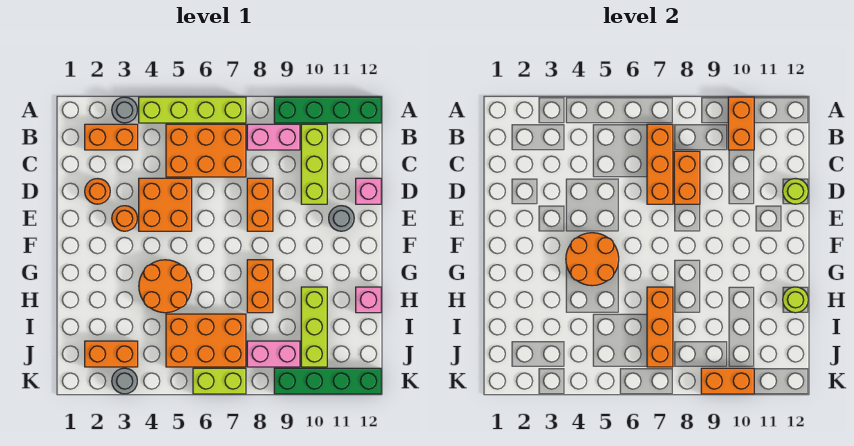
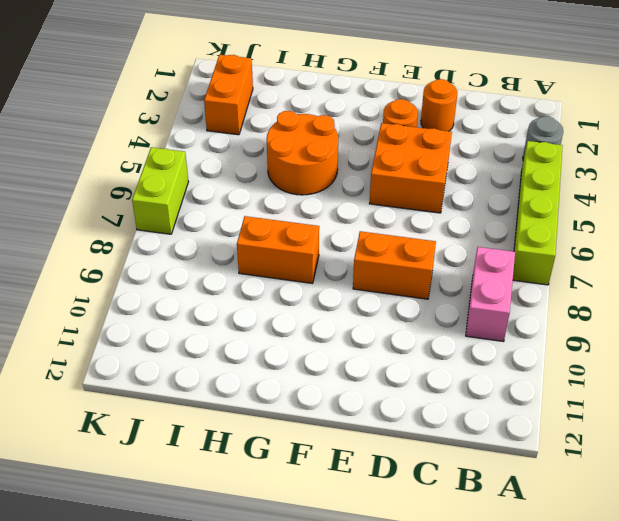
none -> green brick A9:A12 level 1
none -> orange brick B2:B3 level 1
none -> orange brick B5:C7 level 1
none -> lime brick B10:D10 level 1

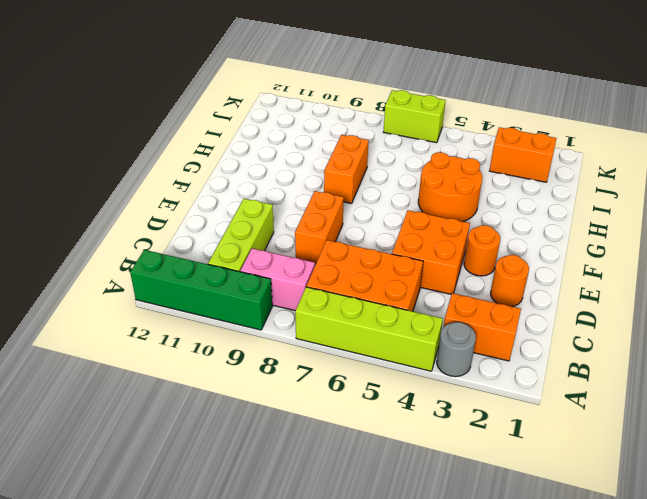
none -> pink brick D12 level 1
none -> grey round brick E11 level 1
none -> lime brick H10:J10 level 1
none -> pink brick H12 level 1

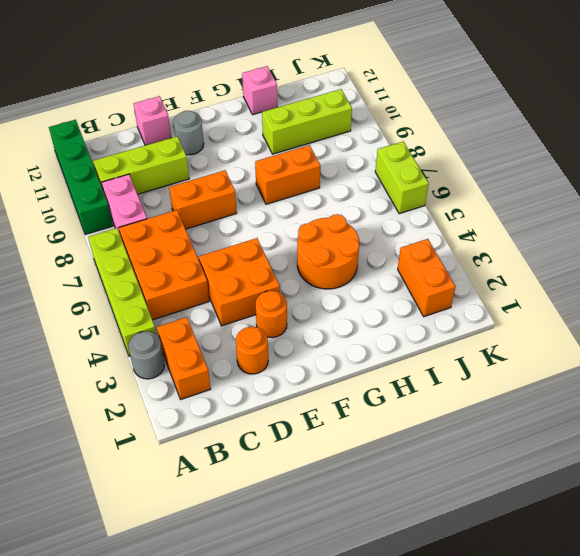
none -> orange brick I5:J7 level 1
none -> pink brick J8:J9 level 1
none -> grey round brick K3 level 1
none -> green brick K9:K12 level 1

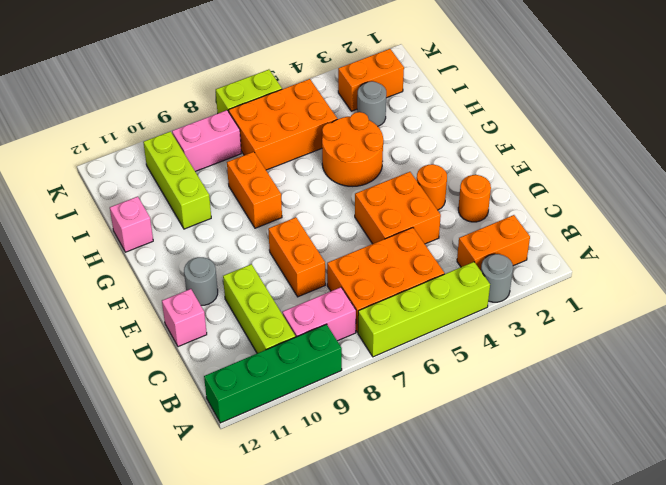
grey round brick I3 level 1 -> grey round brick K3 level 1
none -> green brick K9:K12 level 1
none -> orange brick A10:B10 level 2
none -> orange brick B7:D7 level 2
none -> orange brick C8:D8 level 2

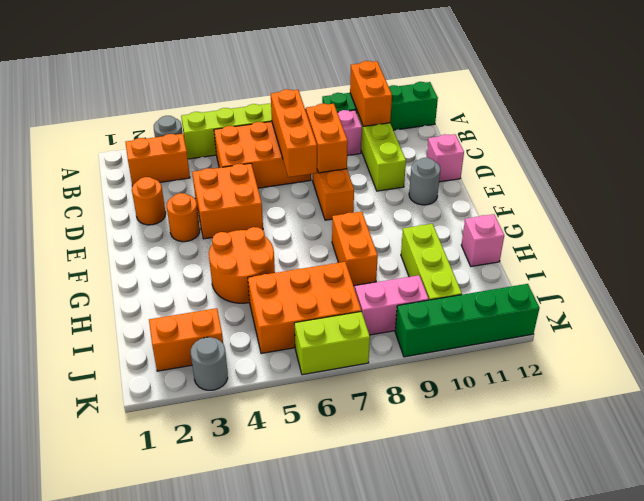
none -> lime round brick D12 level 2
none -> orange round brick F4:G5 level 2
none -> orange brick H7:J7 level 2
none -> lime round brick H12 level 2

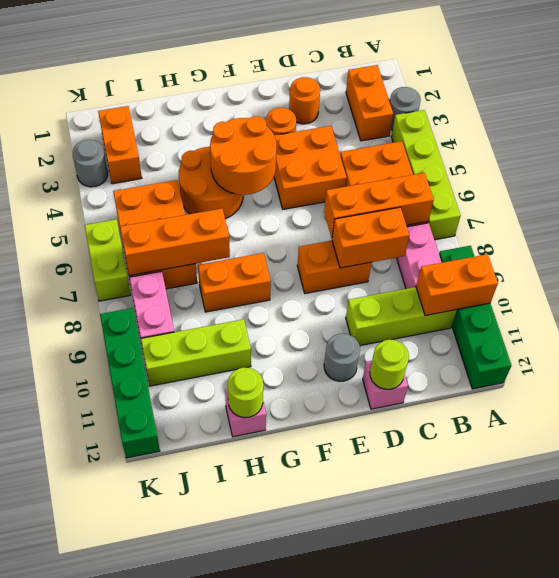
none -> orange brick K9:K10 level 2

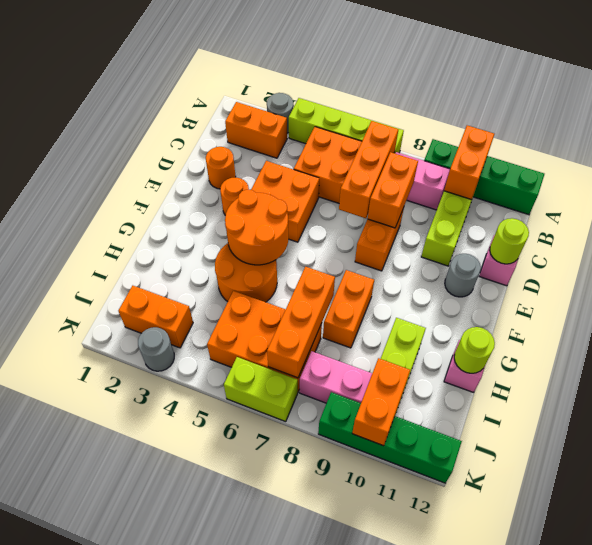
orange brick J10:K10 level 2 -> orange brick K9:K10 level 2

